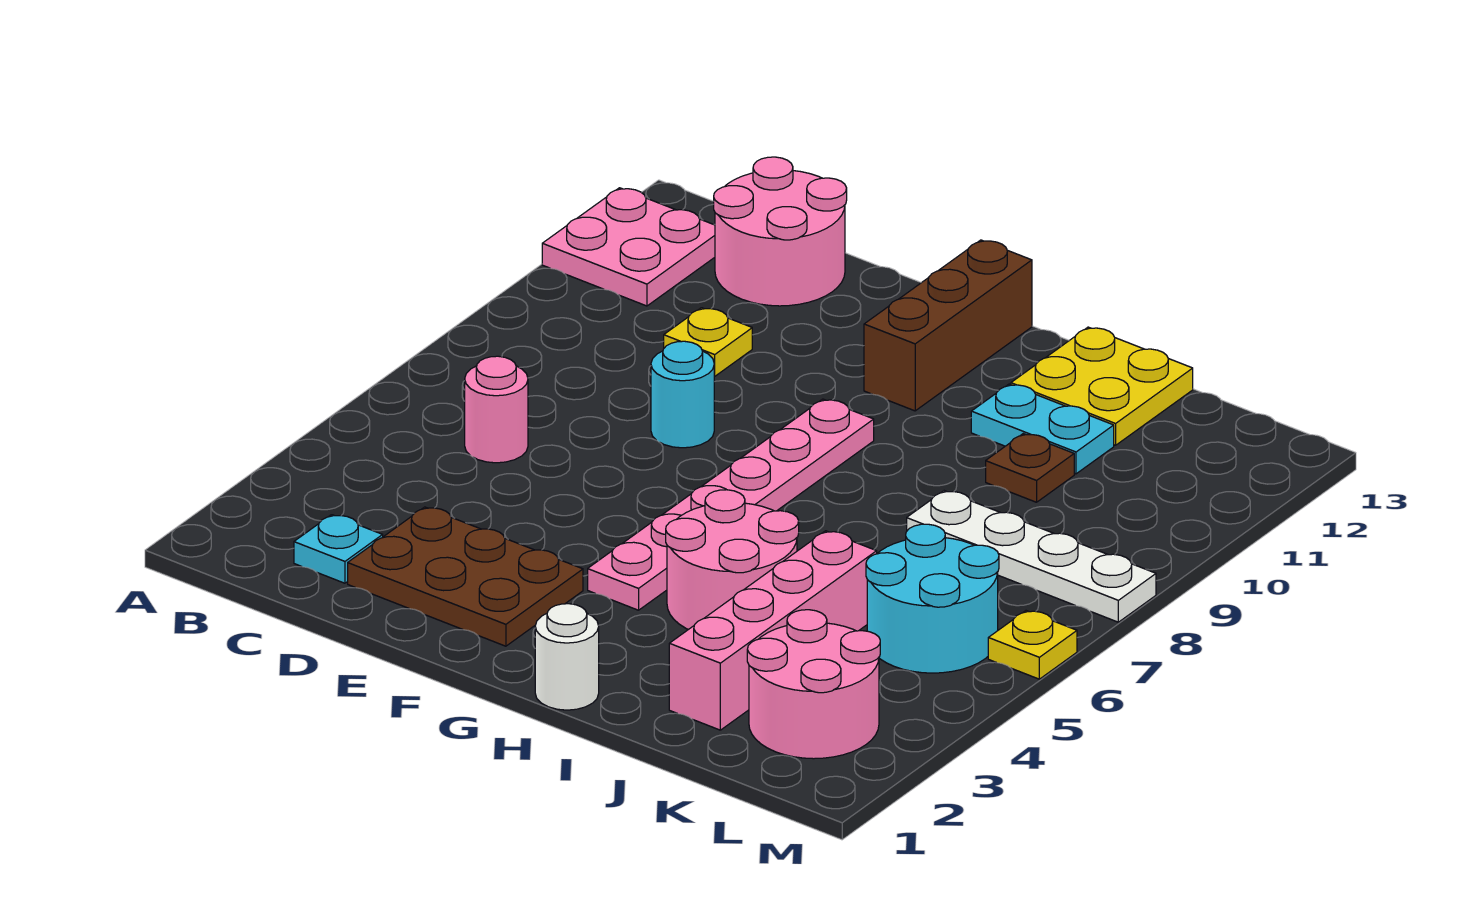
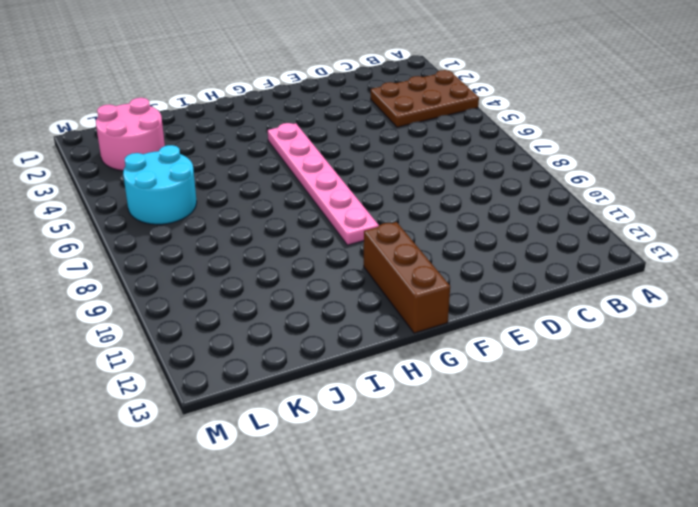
brown plate A3:C4 level 1 -> brown plate D2:F3 level 1
none -> pink plate A11:B12 level 1
none -> cyan plate C2 level 1
none -> pink round brick C6 level 1

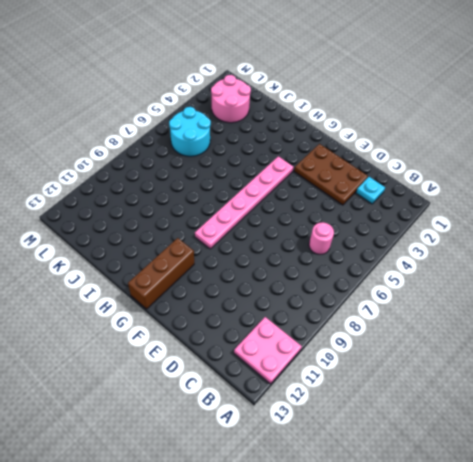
none -> pink round brick C12:D13 level 1
none -> yellow plate D10 level 1
none -> cyan round brick E8 level 1

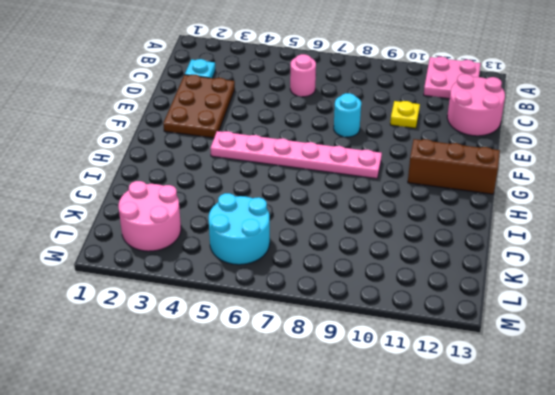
none -> white round brick H1 level 1
none -> pink round brick H4:I5 level 1
none -> cyan plate I11:J11 level 1

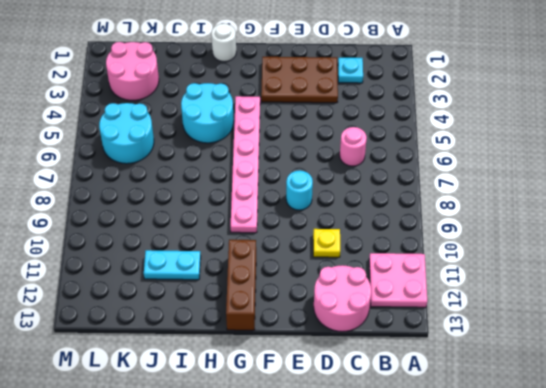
cyan round brick H4:I5 level 1 -> pink round brick H4:I5 level 1
none -> yellow plate I12:J13 level 1
none -> pink brick J2:J5 level 1
none -> white plate J8:M8 level 1

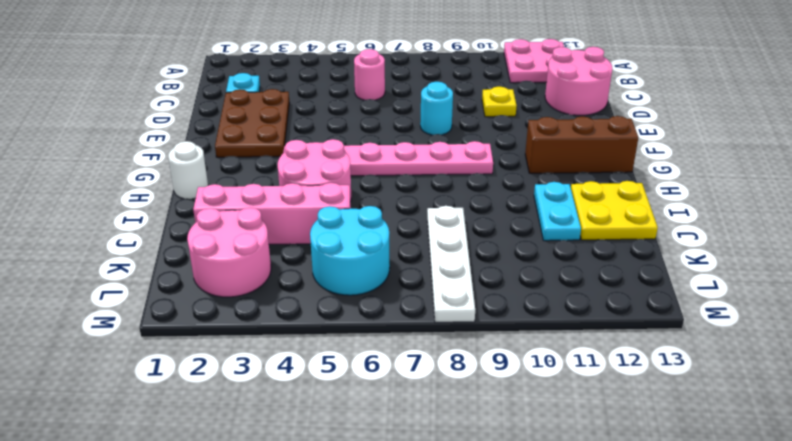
none -> brown plate J10 level 1
none -> yellow plate M6 level 1

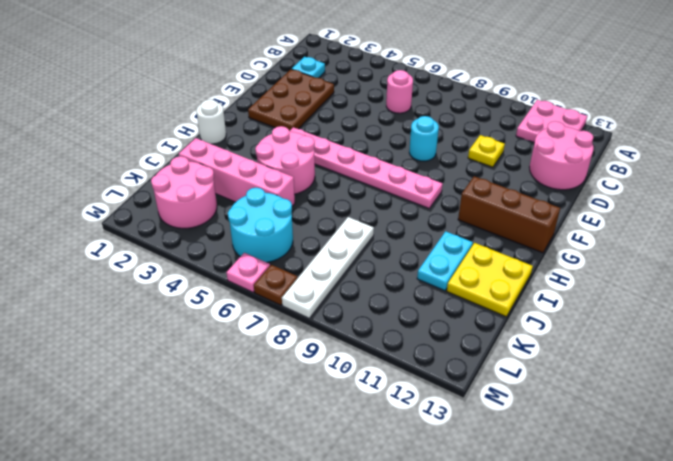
pink plate M6 level 1 -> yellow plate M6 level 1
brown plate M7 level 1 -> brown plate J10 level 1

